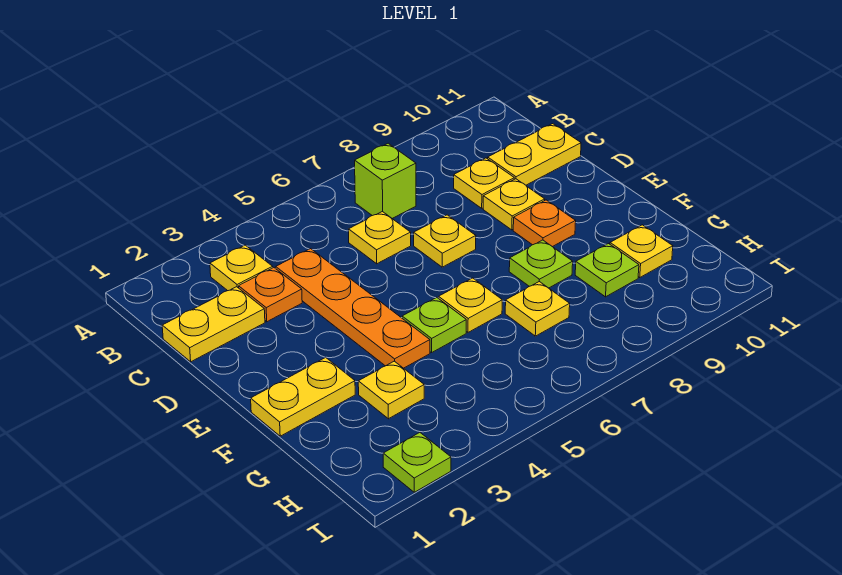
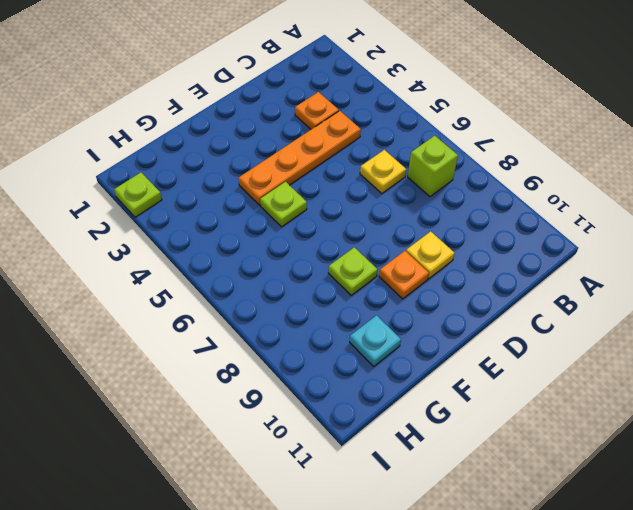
cyan plate G10 level 1 -> yellow plate G10 level 1
none -> yellow plate B3 level 1
none -> yellow plate C1:C2 level 1
none -> yellow plate C9 level 1

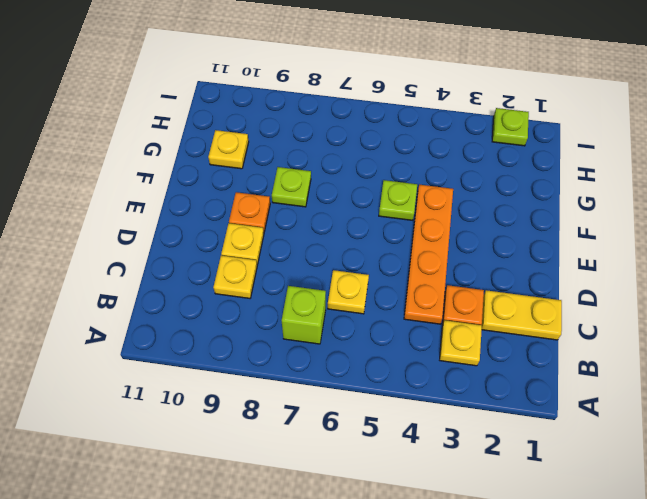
none -> yellow plate C10:C11 level 1
none -> yellow plate D7 level 1
none -> yellow plate F1:F2 level 1

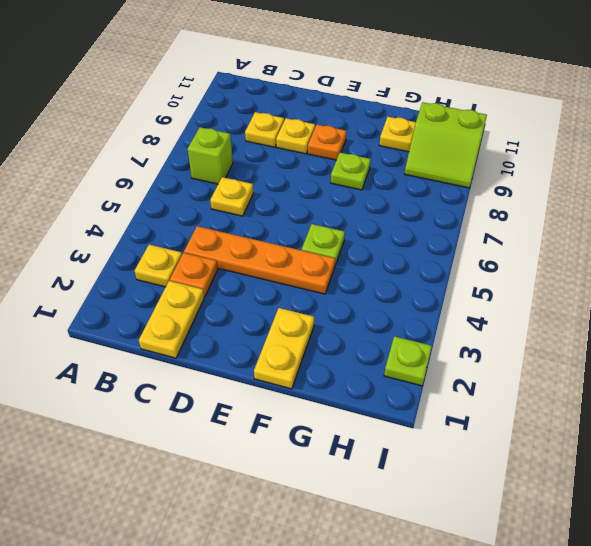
lime slope H9:I10 level 1 top 10 -> none
none -> yellow plate C10:C11 level 1
none -> yellow plate D7 level 1
none -> yellow plate F6 level 1

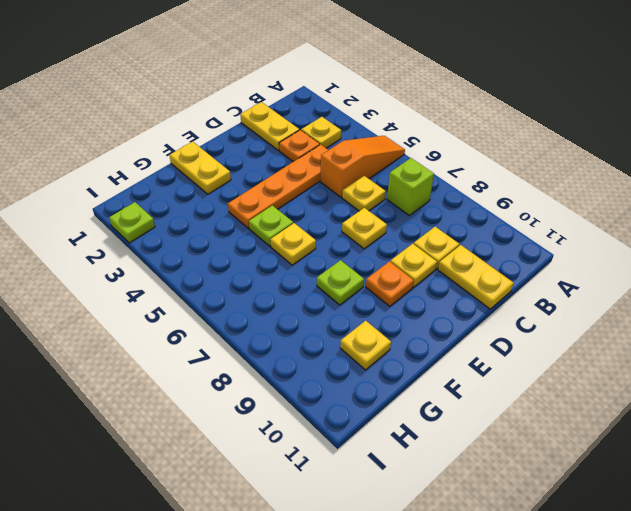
orange slope A5:C5 level 1 top C -> none
none -> yellow plate G3 level 1
none -> yellow plate G7 level 1
none -> lime plate G9 level 1

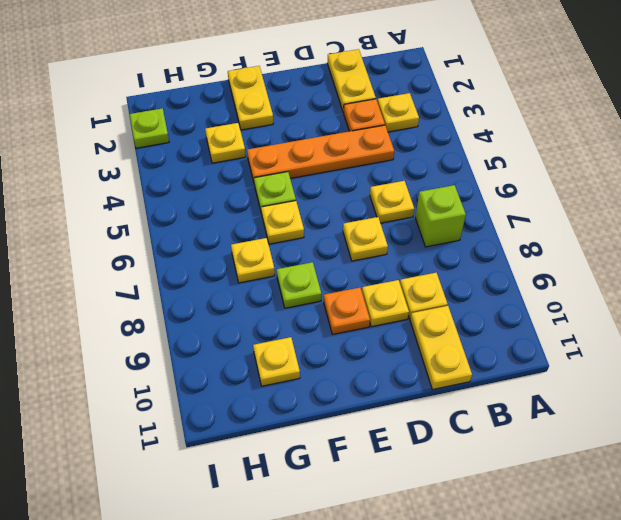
none -> lime plate G9 level 1

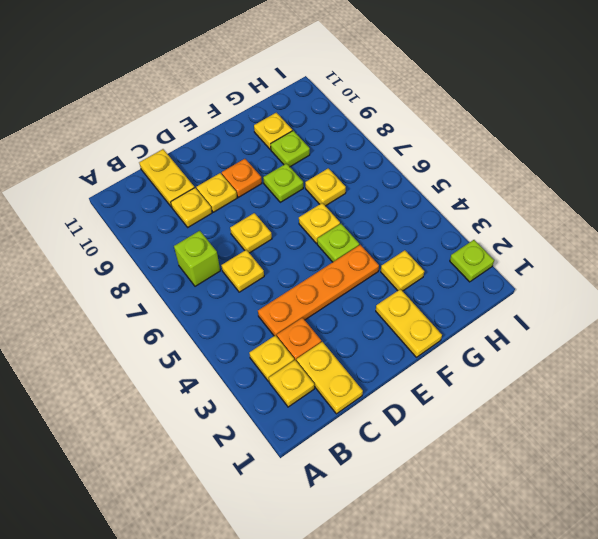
yellow plate B2 level 1 -> none

